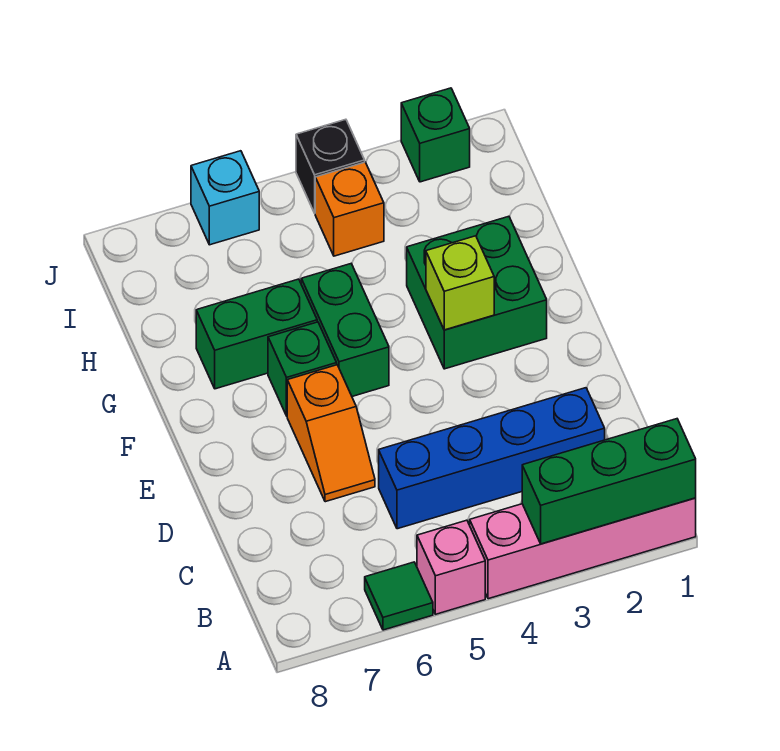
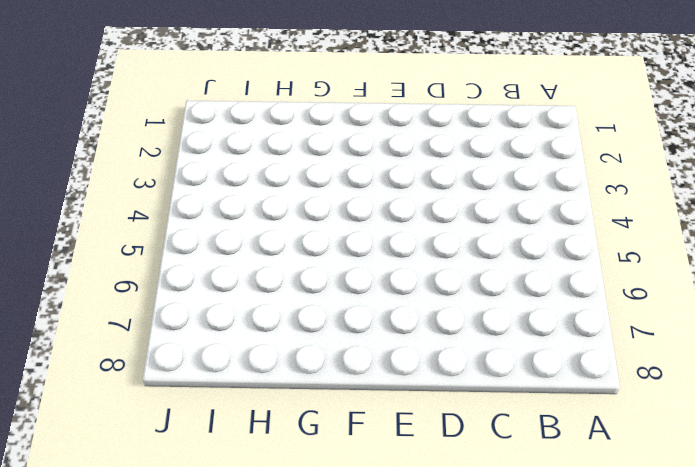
none -> pink brick A1:A4 level 1
none -> pink brick A5 level 1
none -> green tile A6 level 1

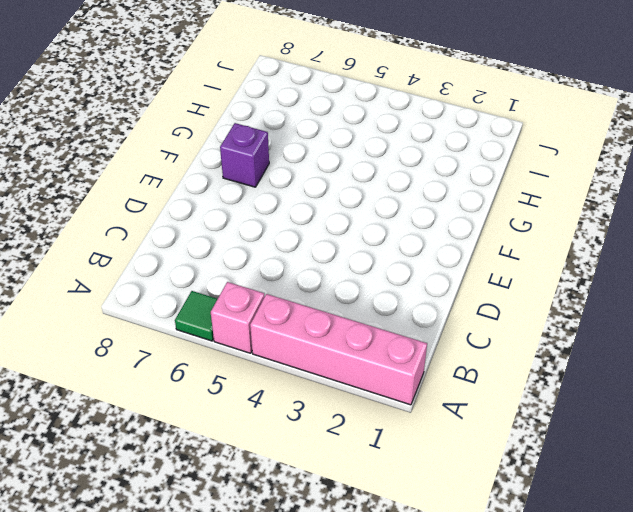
purple brick F7 level 1 -> none
none -> blue brick C2:C5 level 1
none -> orange slope D6:E6 level 1 top E
none -> green brick F2:G3 level 1

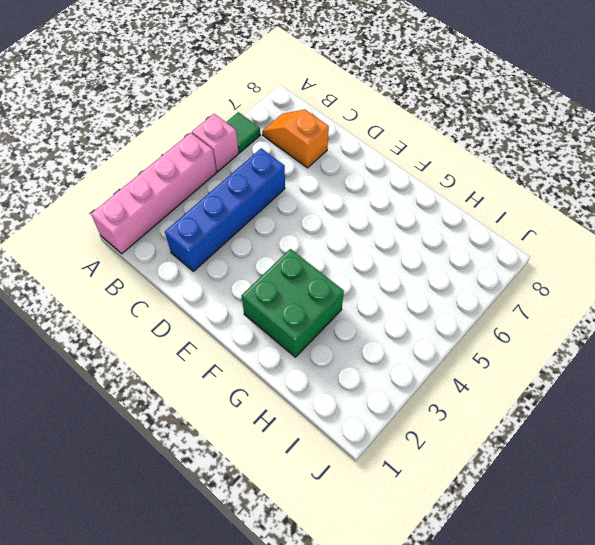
orange slope B7:C7 level 1 top C -> orange slope D6:E6 level 1 top E
none -> green brick F5:G5 level 1
none -> green brick F6 level 1
none -> green brick G6:G7 level 1

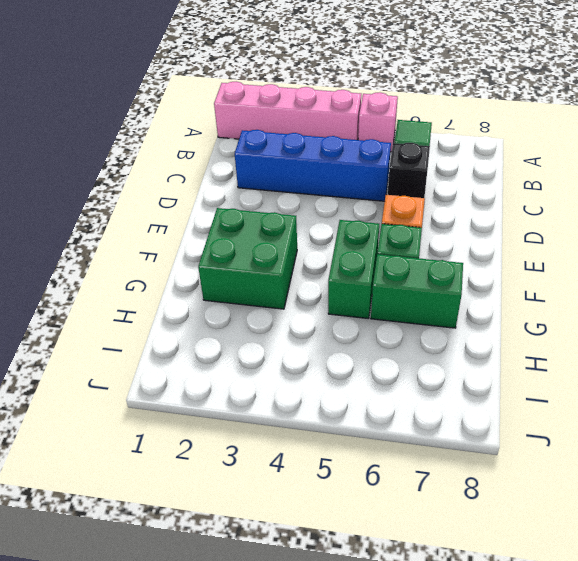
black brick C6 level 1 -> black brick J4 level 1
none -> orange brick I4 level 1
none -> green brick J2 level 1
none -> cyan brick J6 level 1

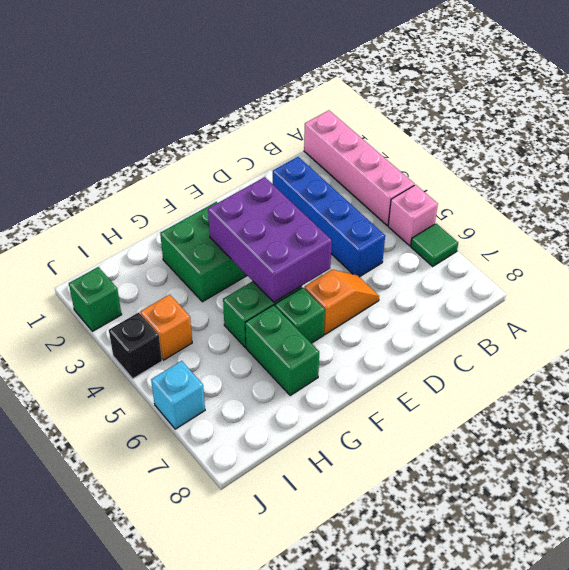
purple brick E3:F5 level 2 -> lime brick F3 level 2
none -> green brick A1:A3 level 2

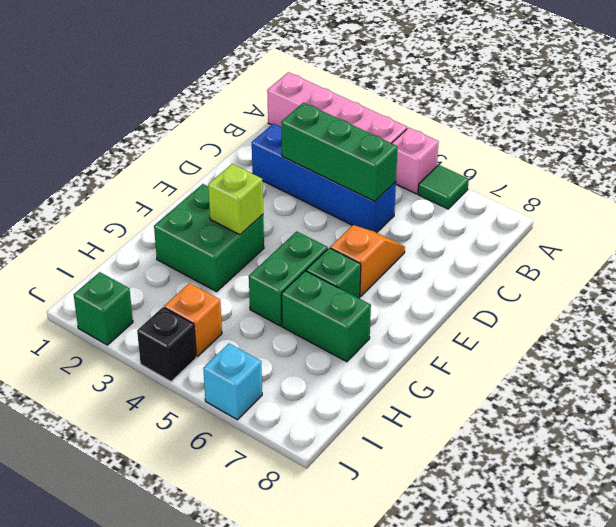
green brick C3:C5 level 2 -> green brick A1:A3 level 2

